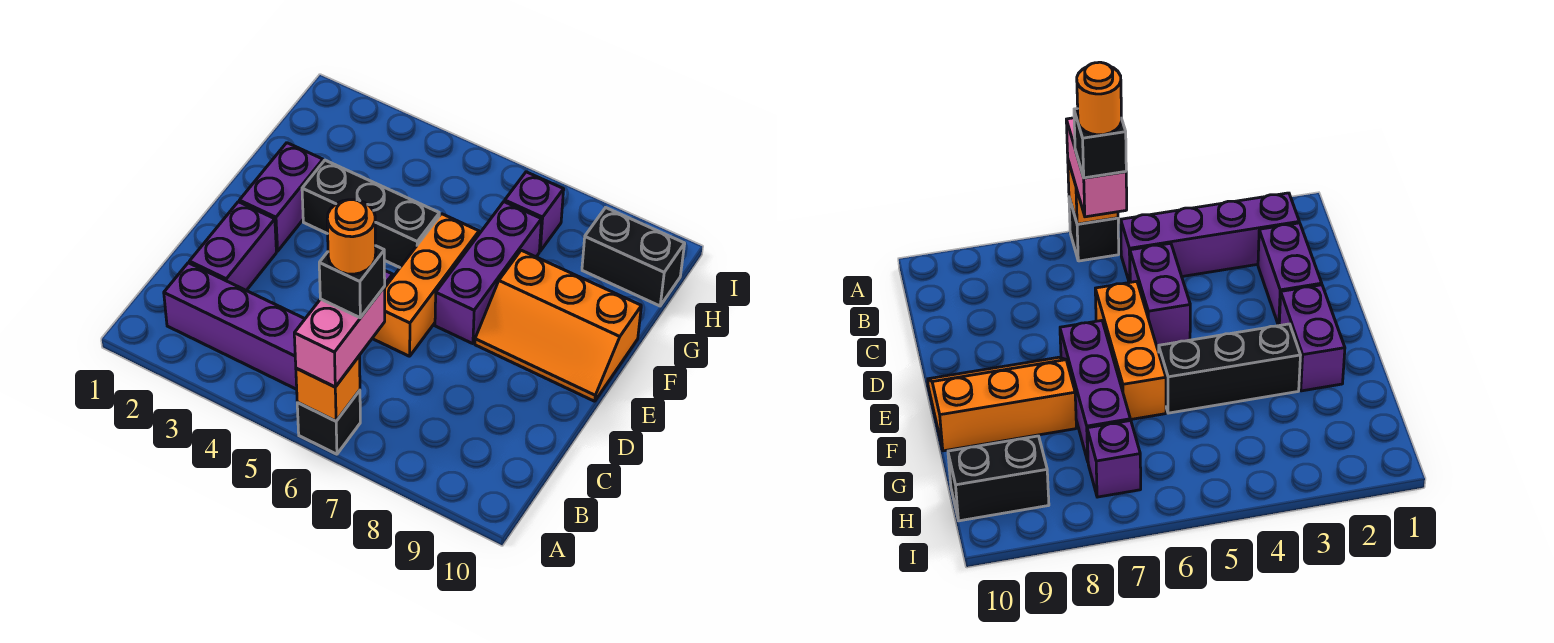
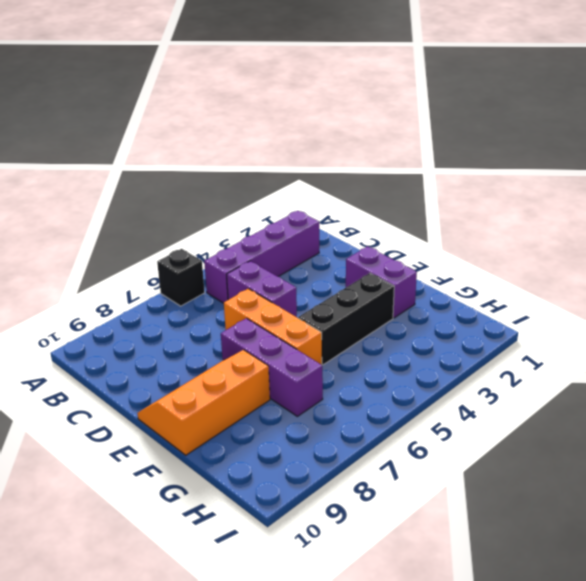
none -> purple brick C2:D2 level 1
none -> purple brick H7 level 1
none -> black brick H9:H10 level 1

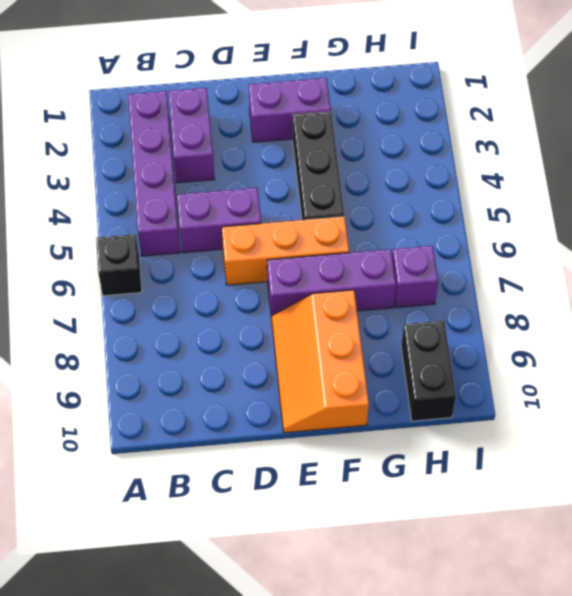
purple brick C2:C3 level 1 -> purple brick C2:D2 level 1
none -> orange brick A6 level 2
none -> pink brick A6:B6 level 3
none -> black brick B6 level 4

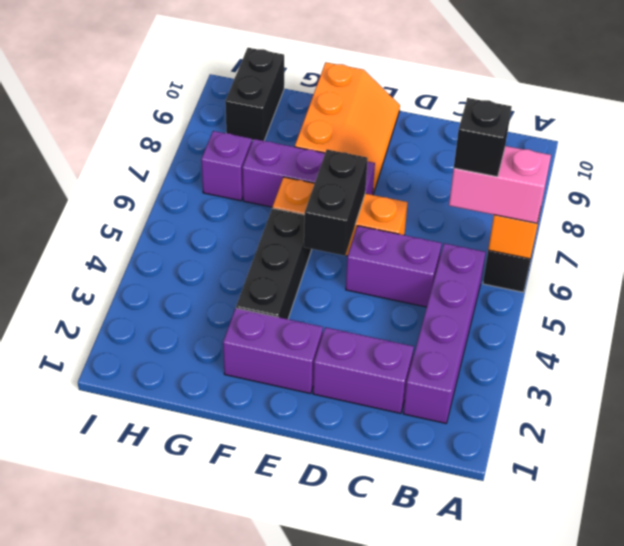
black brick E5:E6 level 2 -> none
none -> orange round brick B6 level 5

